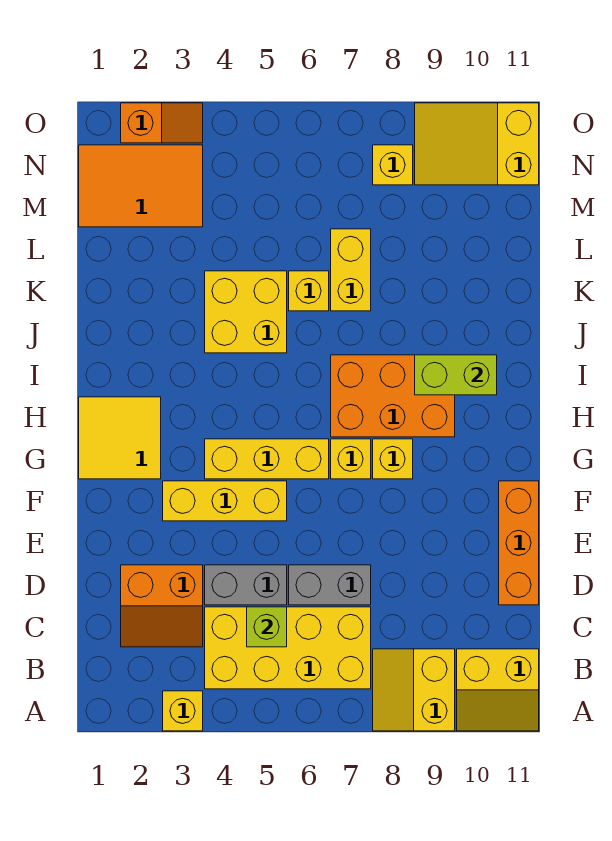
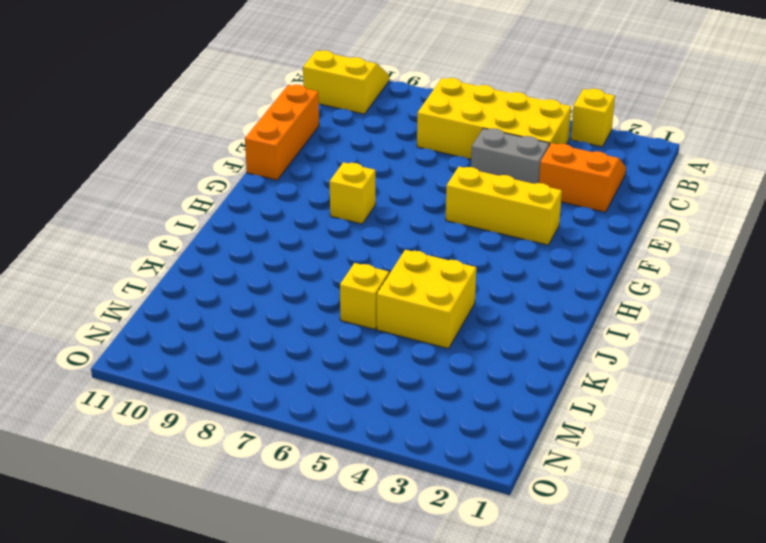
none -> yellow slope A8:B9 level 1 top 9
none -> grey brick D6:D7 level 1
none -> yellow tile G1:H2 level 1

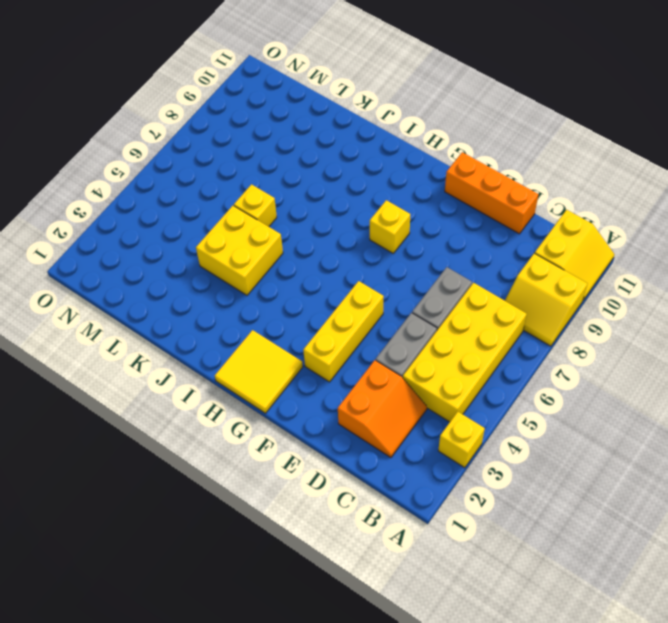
none -> yellow brick G4:G6 level 1
none -> yellow brick G7 level 1
none -> orange brick H7:I9 level 1

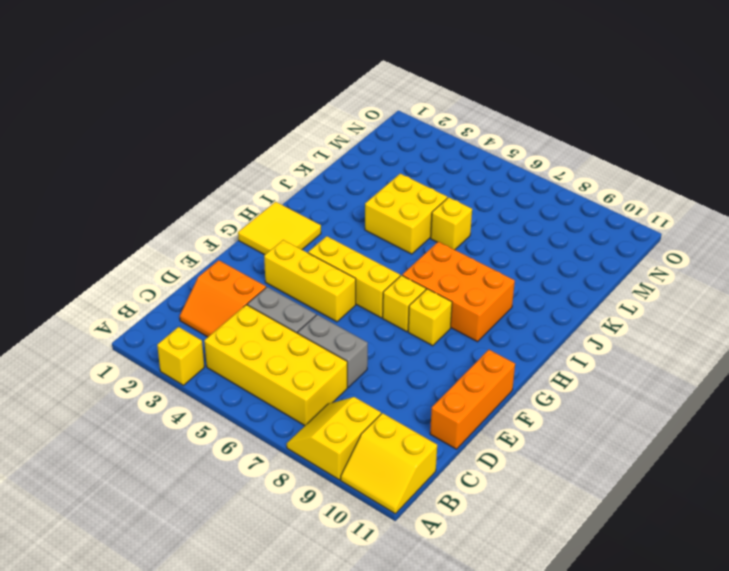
none -> yellow brick K7:L7 level 1
none -> orange tile M1:N3 level 1
none -> yellow brick N8 level 1

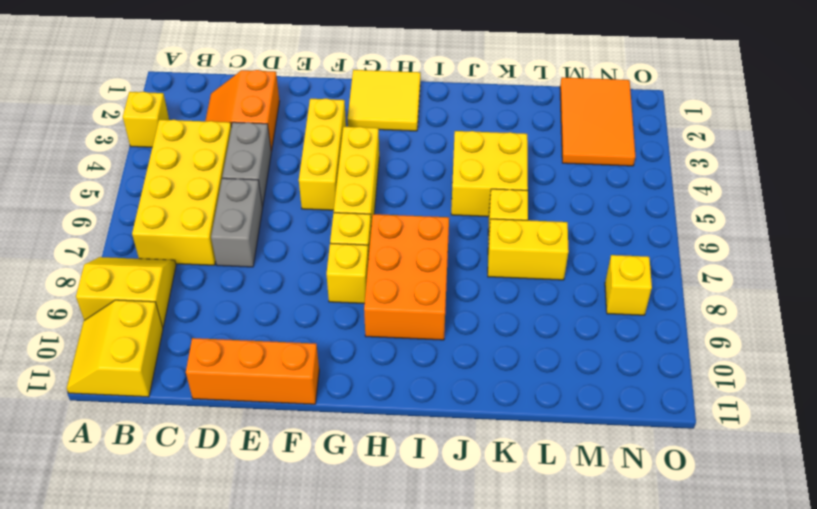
none -> yellow slope N9:O11 level 1 top 11
none -> orange slope O2:O3 level 1 top 2
none -> lime brick C5 level 2

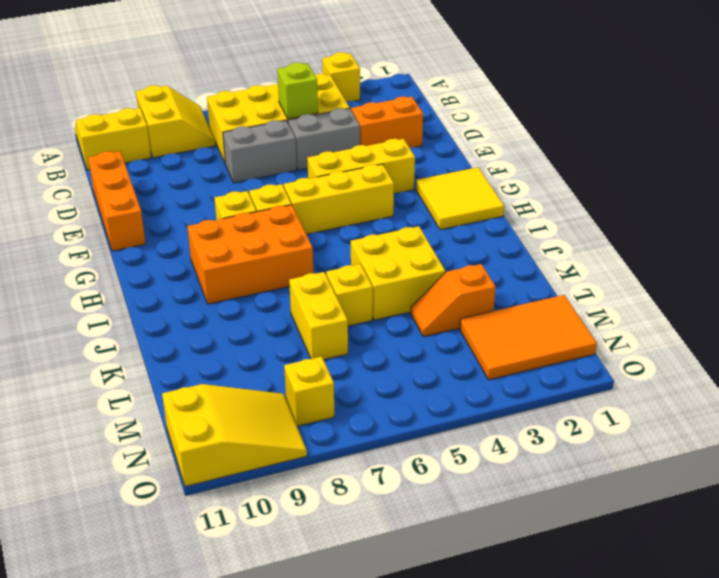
orange slope L3:L4 level 1 top 3 -> orange slope O2:O3 level 1 top 2
none -> lime brick I9:I10 level 2

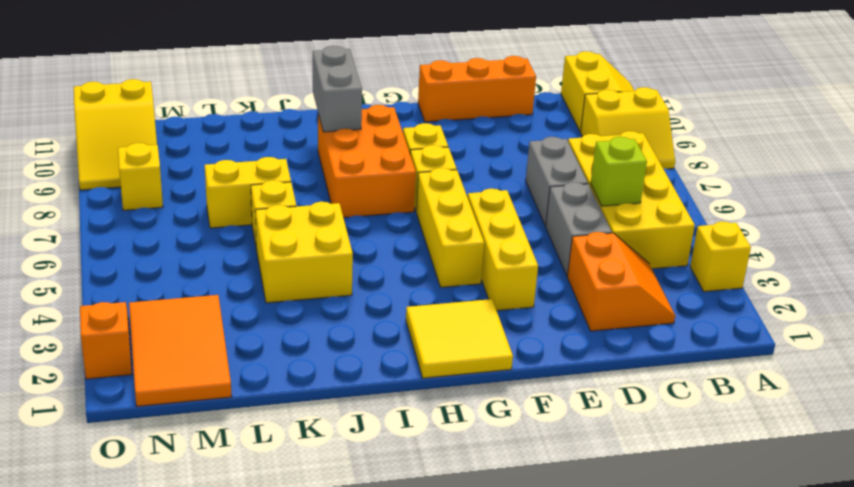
grey brick I9:I10 level 2 -> lime brick I9:I10 level 2

